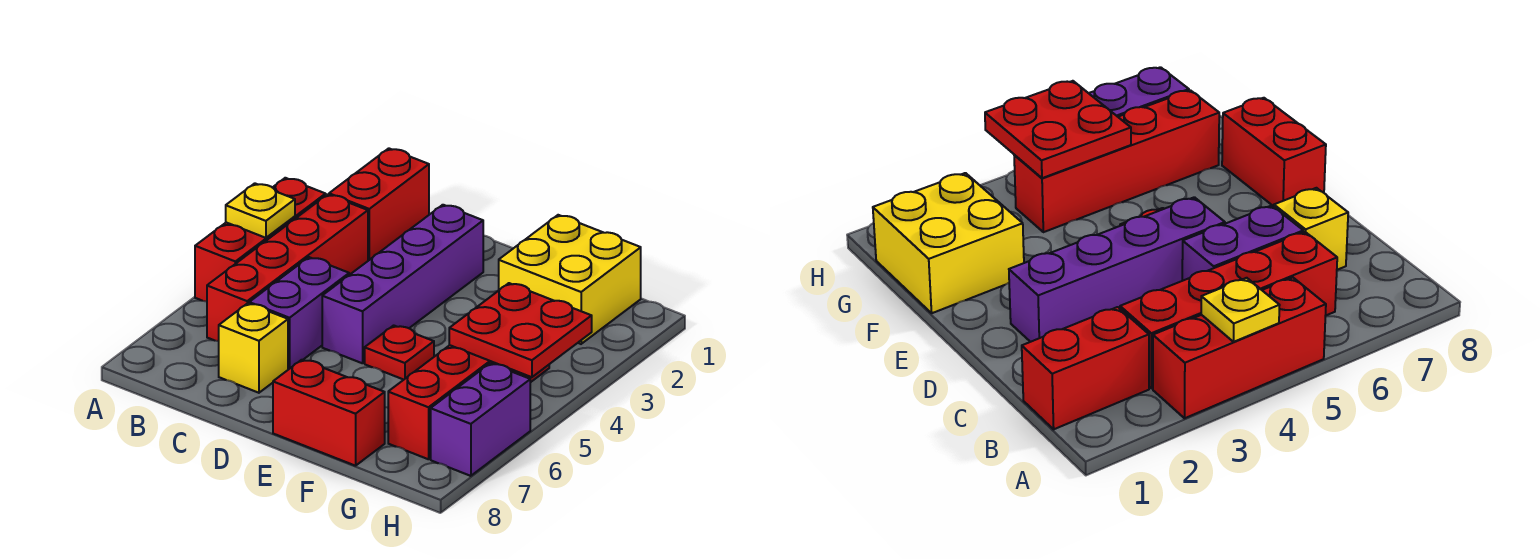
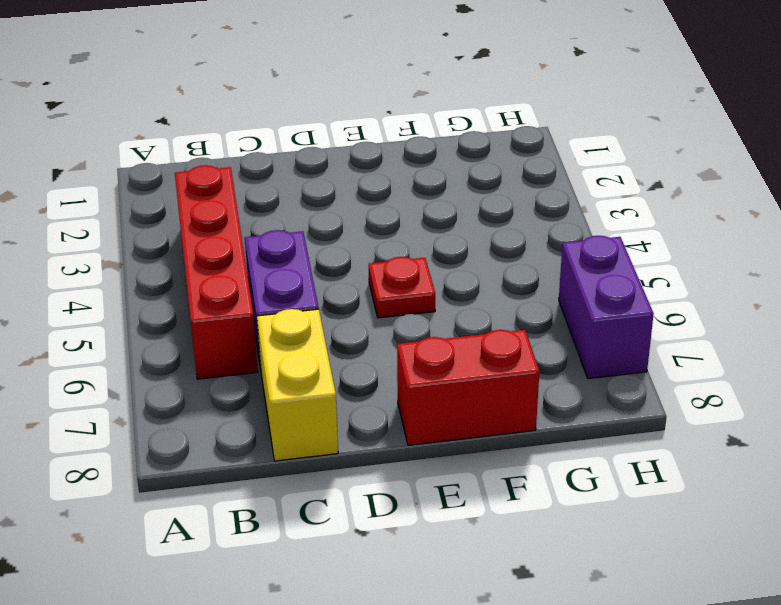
yellow brick C7:C8 level 1 -> yellow brick C7 level 1
none -> red brick A3:A5 level 1
none -> red brick B1:B2 level 1
none -> purple brick D2:D5 level 1

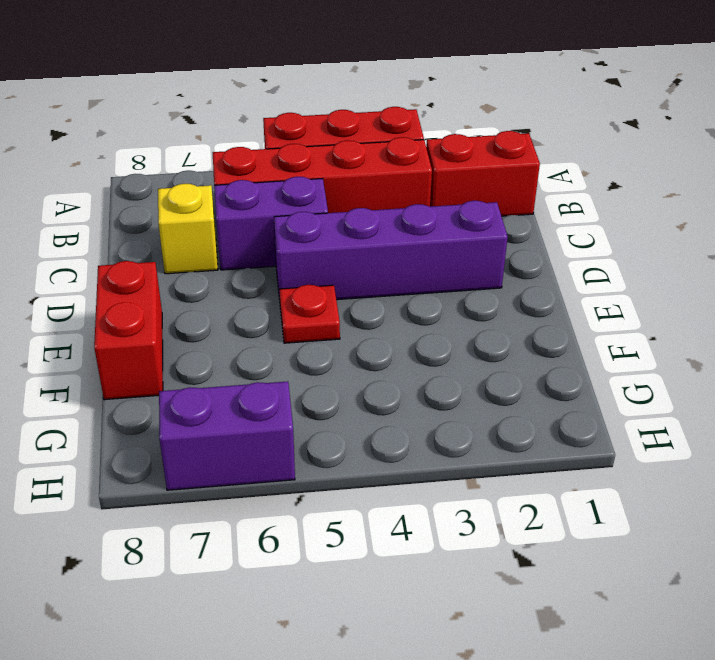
none -> yellow brick F1:G2 level 1
none -> red brick G4:G7 level 1
none -> yellow plate A4 level 2

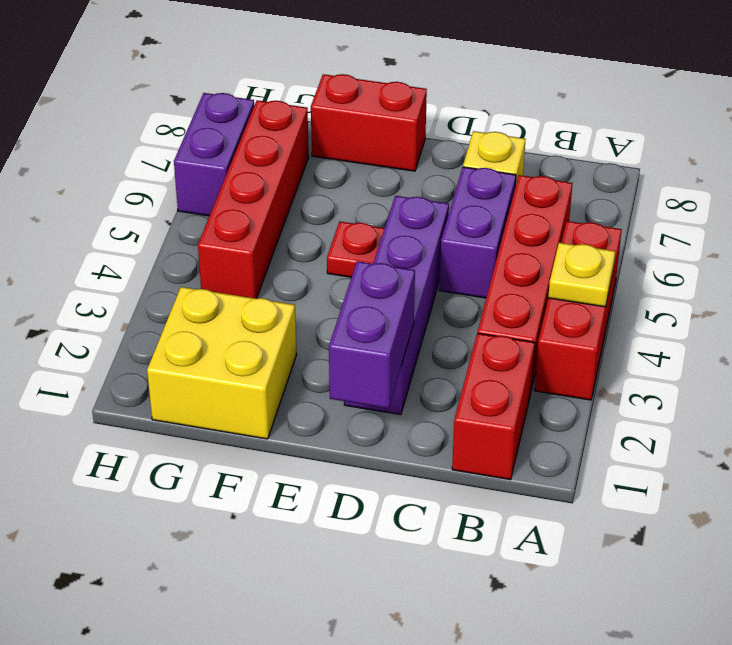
purple brick D1:D2 level 2 -> none
none -> red plate G4:H5 level 2

